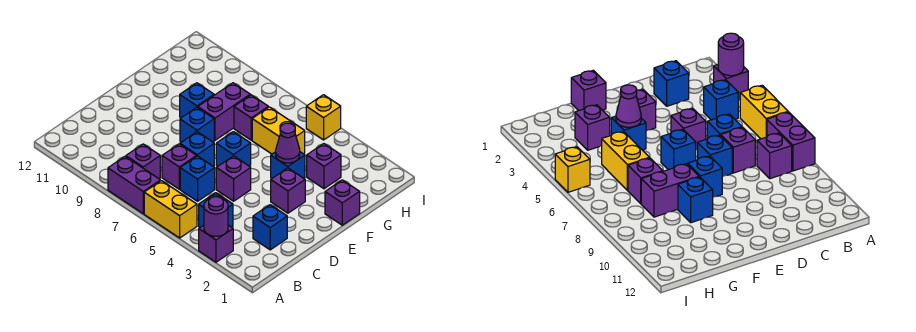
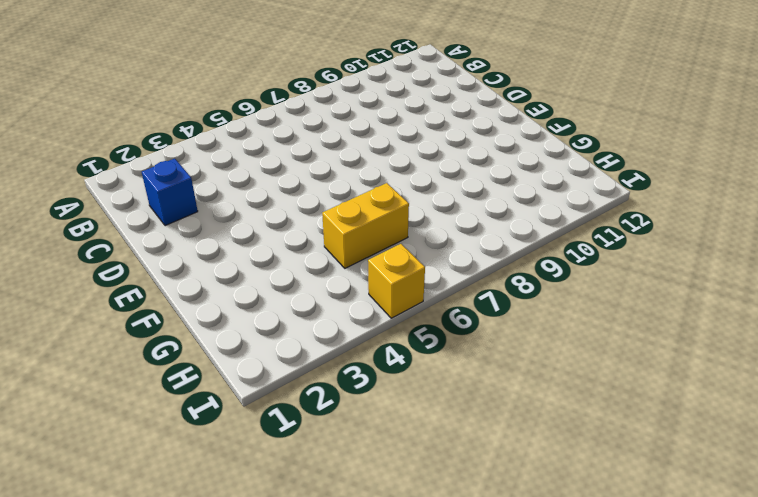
none -> purple brick A3 level 1
none -> yellow brick A5:A6 level 1
none -> purple brick A7:A8 level 1

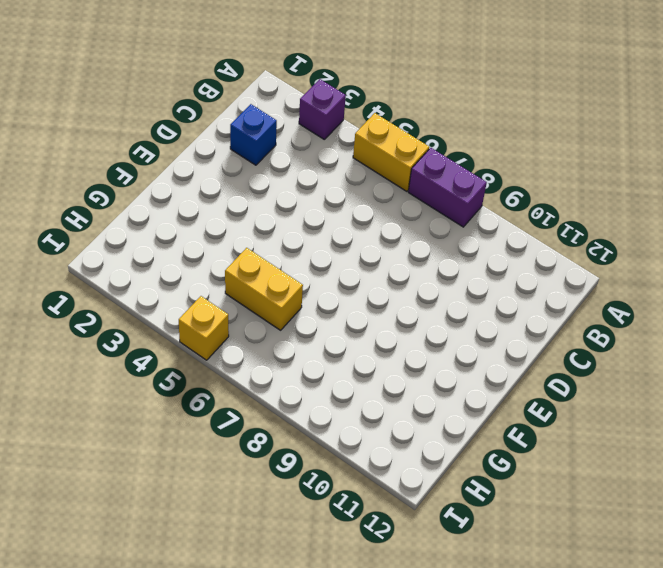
none -> blue brick B4 level 1
none -> purple brick B8 level 1
none -> blue brick C6 level 1

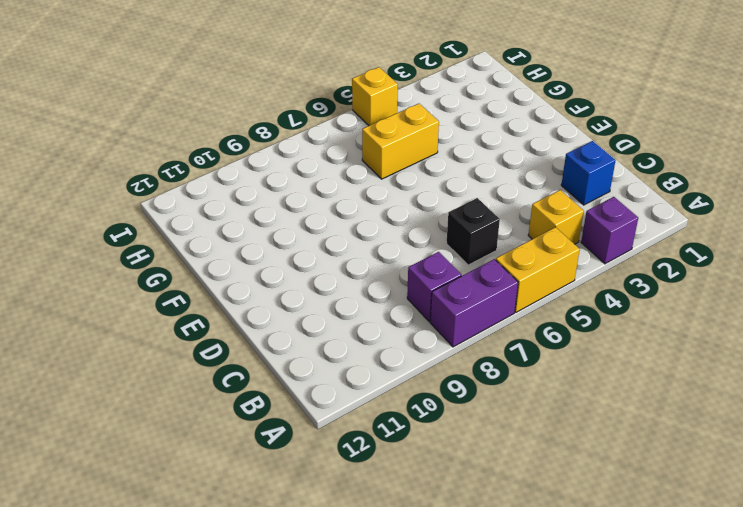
yellow brick B4 level 1 -> blue brick B4 level 1
black brick C6 level 1 -> blue brick C6 level 1
none -> purple brick C7 level 1
none -> purple brick D5 level 1
none -> blue brick D7 level 1

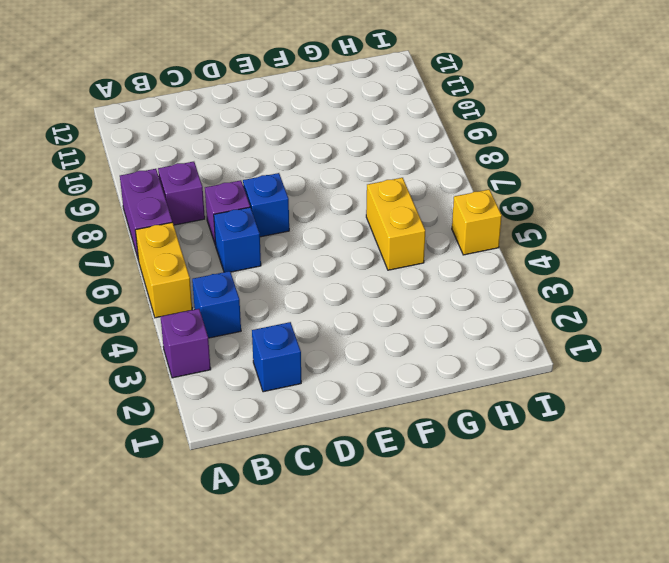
none -> purple brick D5 level 1
none -> purple brick E3 level 1
none -> blue brick E6 level 1

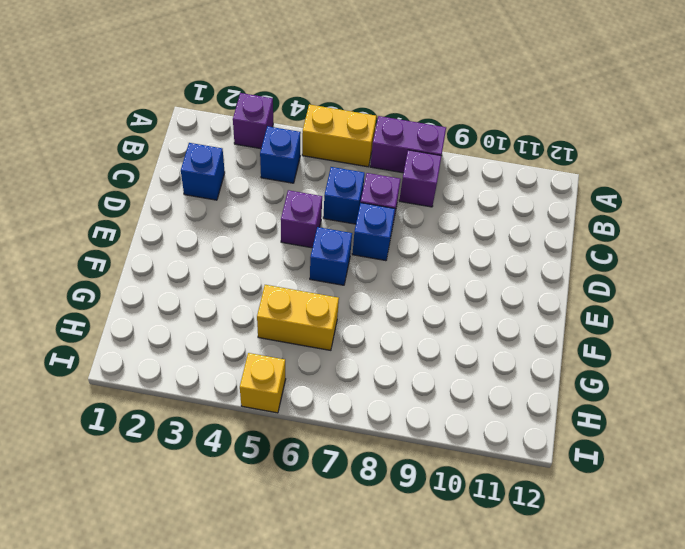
none -> purple brick E3 level 1
none -> blue brick E8 level 1
none -> purple brick F1 level 1

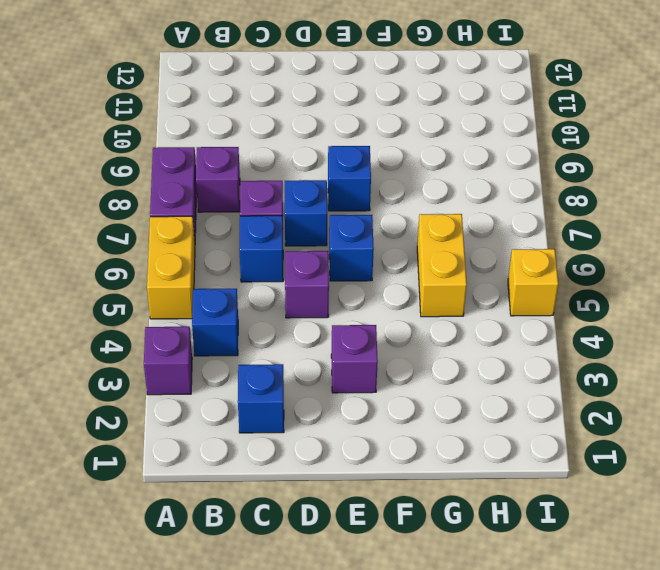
none -> purple brick F1 level 1
none -> blue brick F4 level 1
none -> purple brick F8:G8 level 1

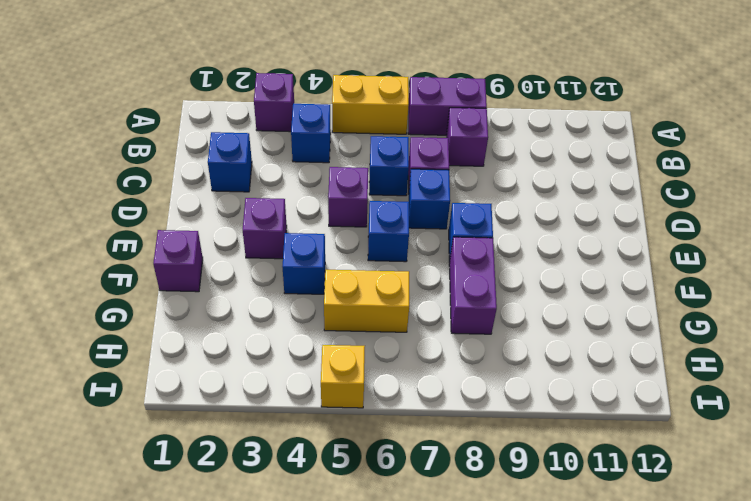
none -> blue brick F9 level 1
none -> purple brick G3 level 1
none -> purple brick G7 level 1

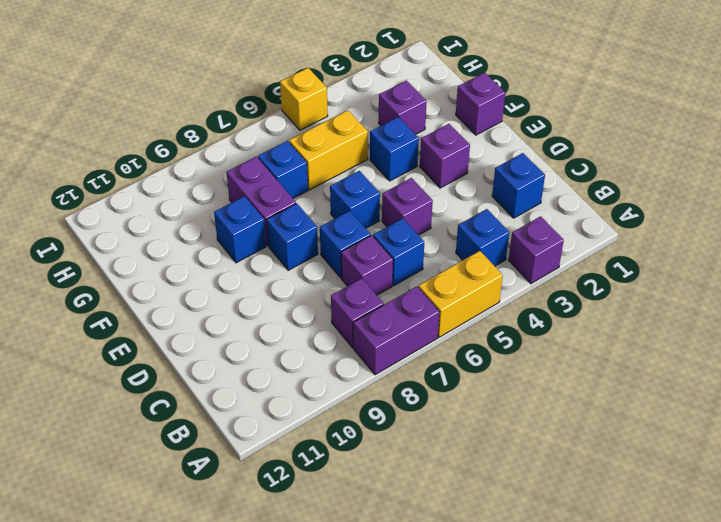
blue brick G7 level 1 -> purple brick G7 level 1
none -> purple round brick A3 level 2
none -> purple cone F4 level 2

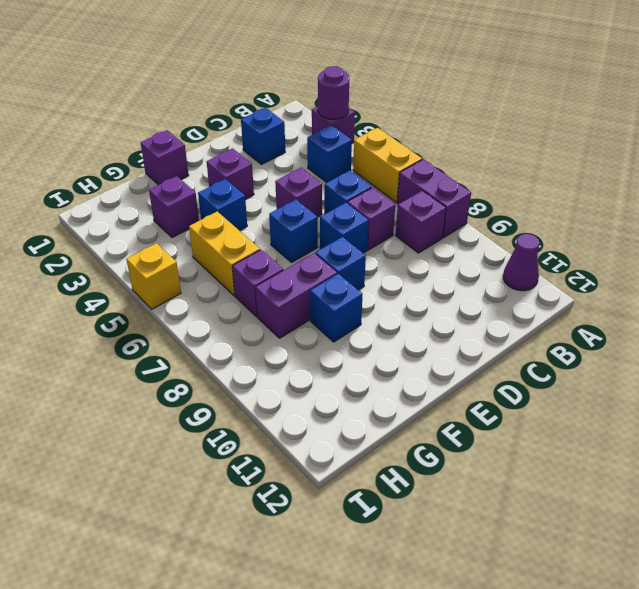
purple cone A11 level 1 -> purple cone F4 level 2

